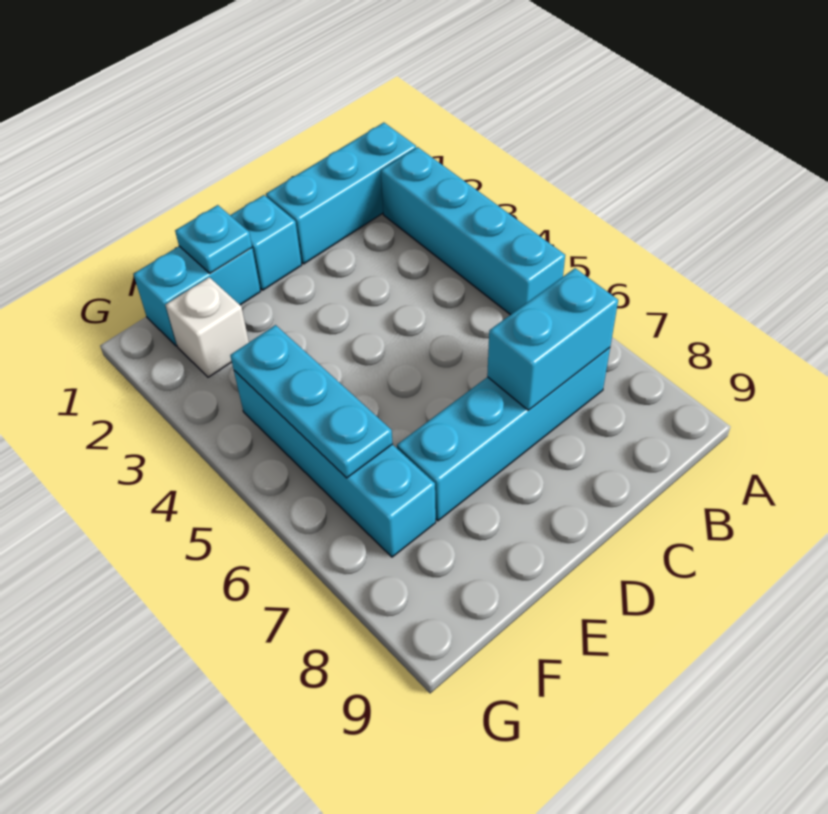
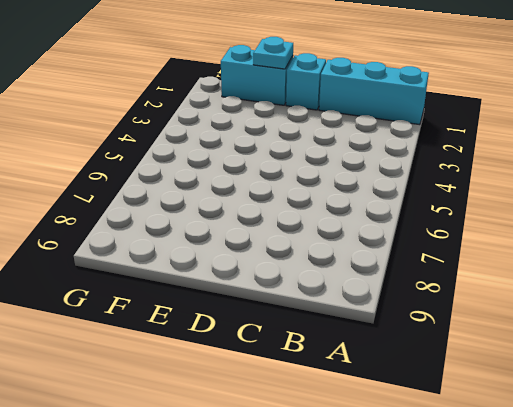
none -> cyan brick A2:A5 level 1
none -> cyan brick B7:E7 level 1

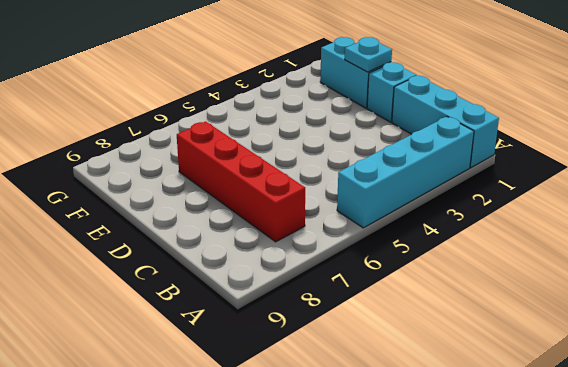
red brick B7:E7 level 1 -> cyan brick B7:E7 level 1
none -> white brick F2 level 1
none -> cyan brick F4:F7 level 1

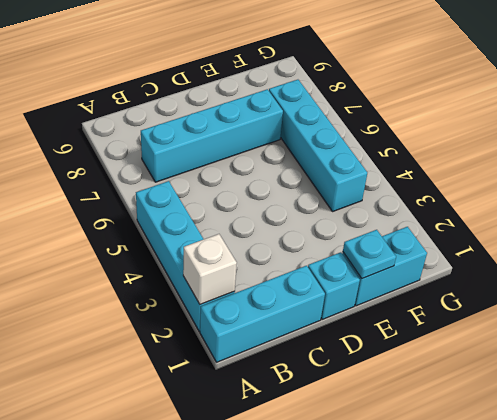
white brick A2 level 2 -> white brick F2 level 1
none -> cyan brick B7:C7 level 2
none -> cyan plate F4:F6 level 2

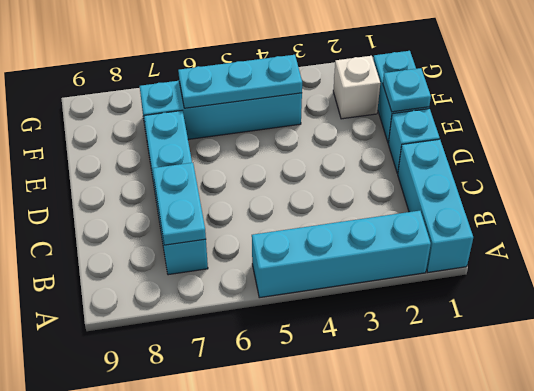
cyan plate B7:C7 level 2 -> cyan brick B7:C7 level 2

